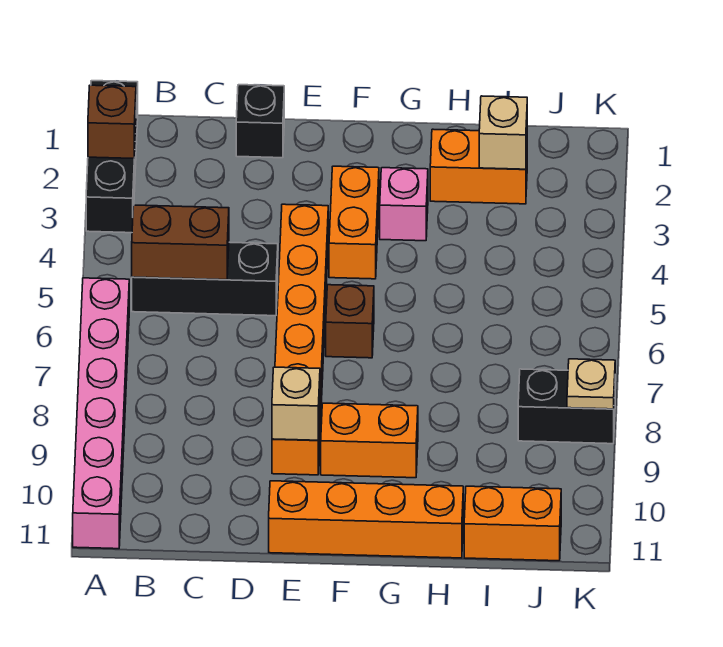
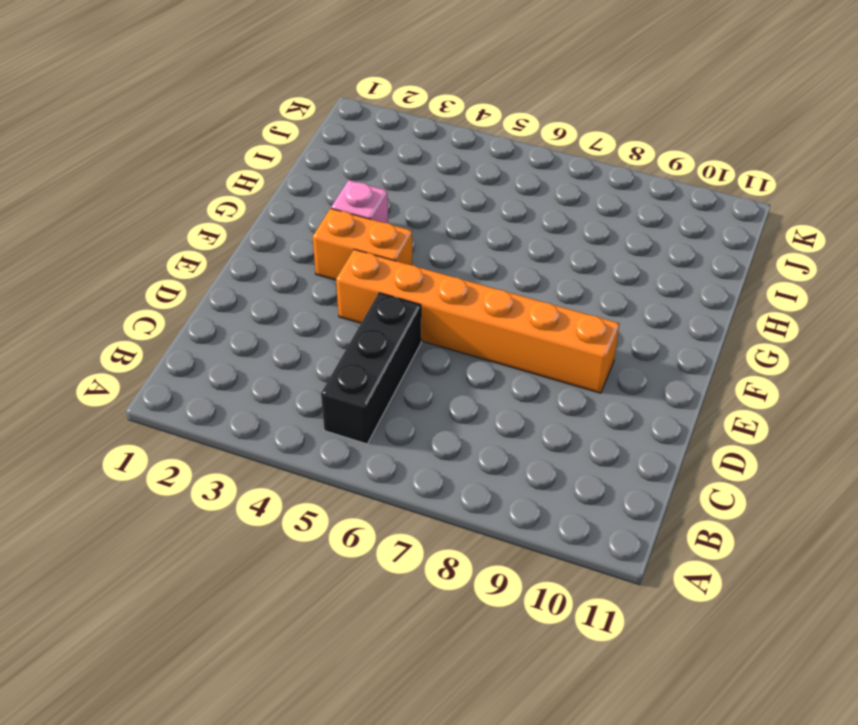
none -> black brick A1:A3 level 1
none -> pink brick A6:A11 level 1
none -> black brick D1 level 1

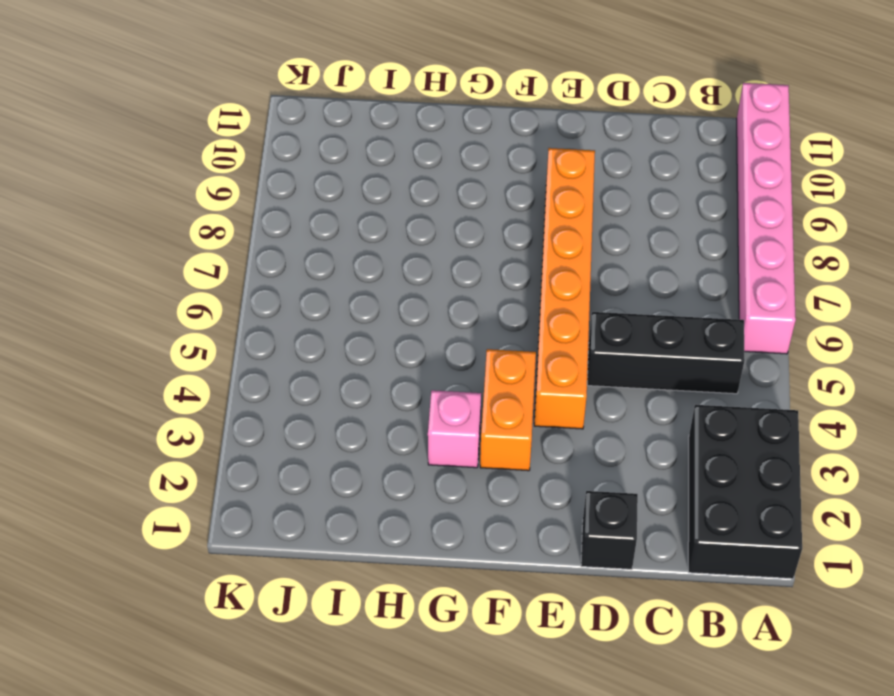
black brick A1:B3 level 1 -> black brick A1:A3 level 1
none -> orange brick E11:H11 level 1
none -> brown brick F6 level 1
none -> orange brick F9:G9 level 1

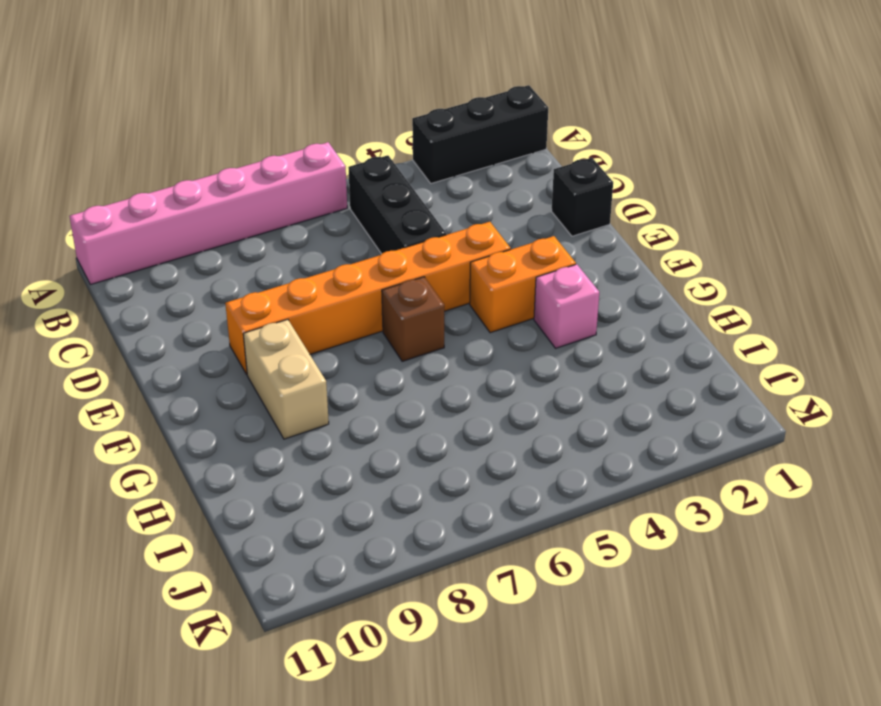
tan brick F9:G9 level 1 -> orange brick F9:G9 level 1
none -> orange brick E11:H11 level 1
none -> orange brick H2:I2 level 1
none -> orange brick I11:J11 level 1

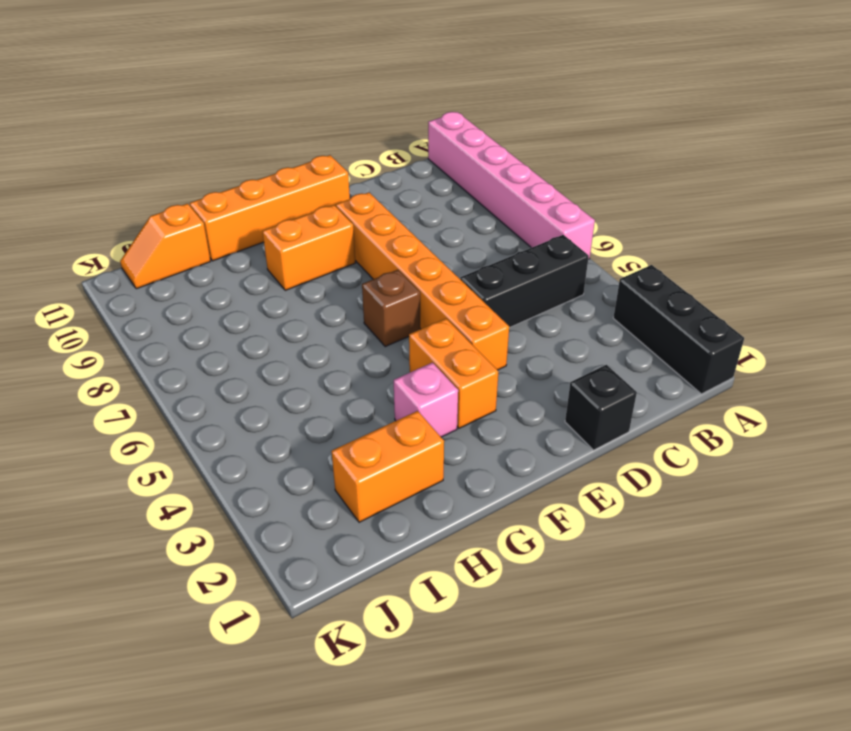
orange slope I11:J11 level 1 top I -> orange brick I11:J11 level 1
none -> black brick J8:K8 level 1
none -> brown brick A2 level 2
none -> brown brick B5:C5 level 2

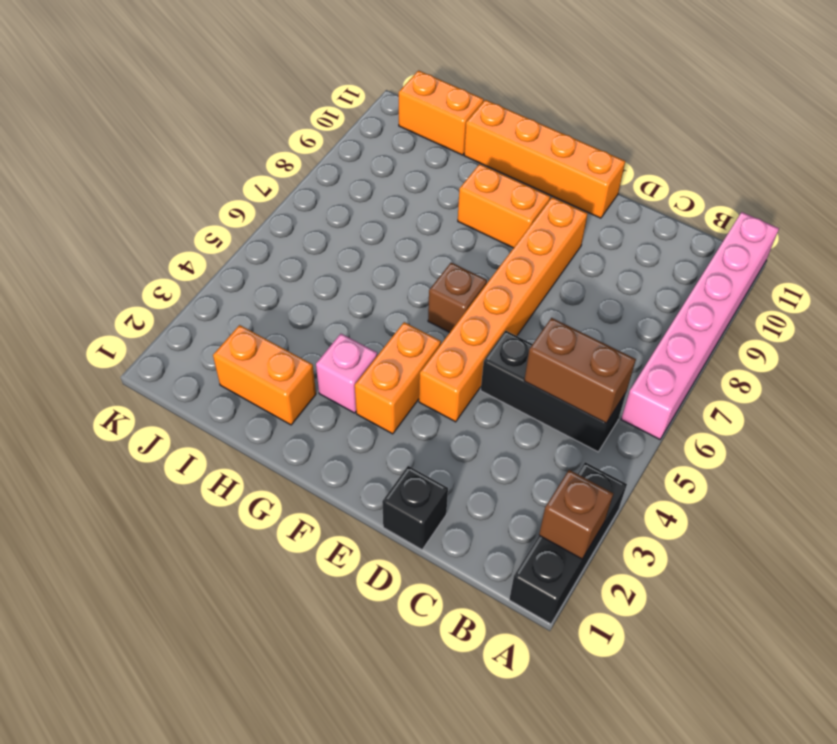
none -> black brick J8:K8 level 1
none -> tan brick E9 level 2
none -> tan brick I2 level 2

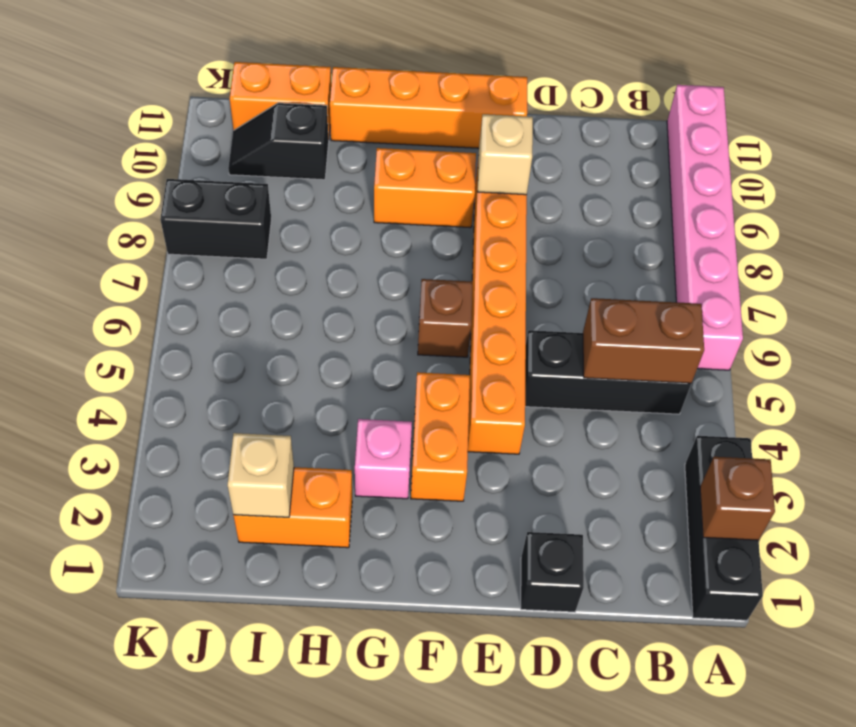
black slope I10:J10 level 1 top I -> none
none -> tan plate K8 level 2

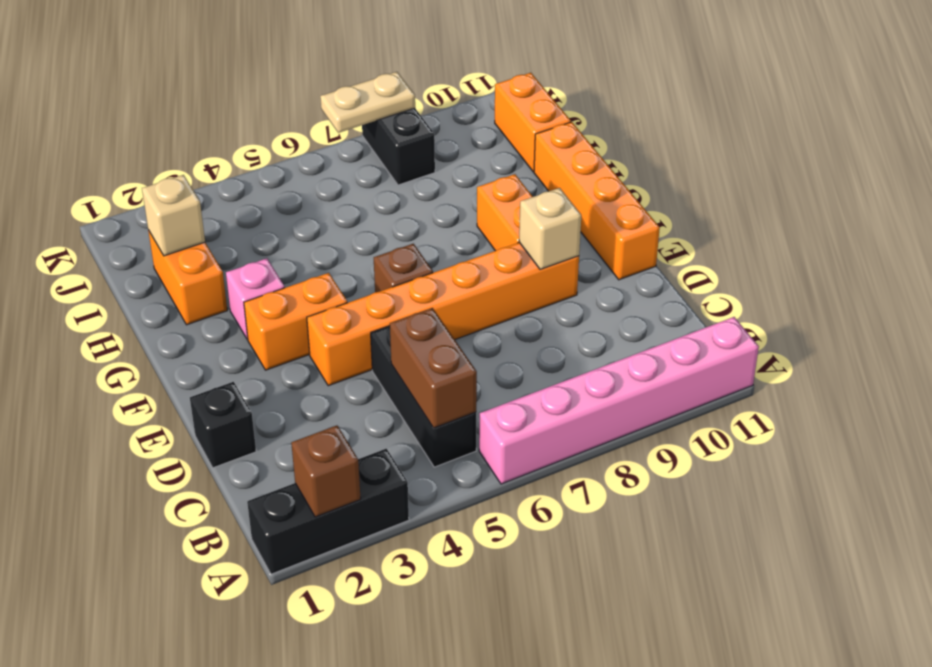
tan plate K7:K8 level 2 -> tan plate K8 level 2

